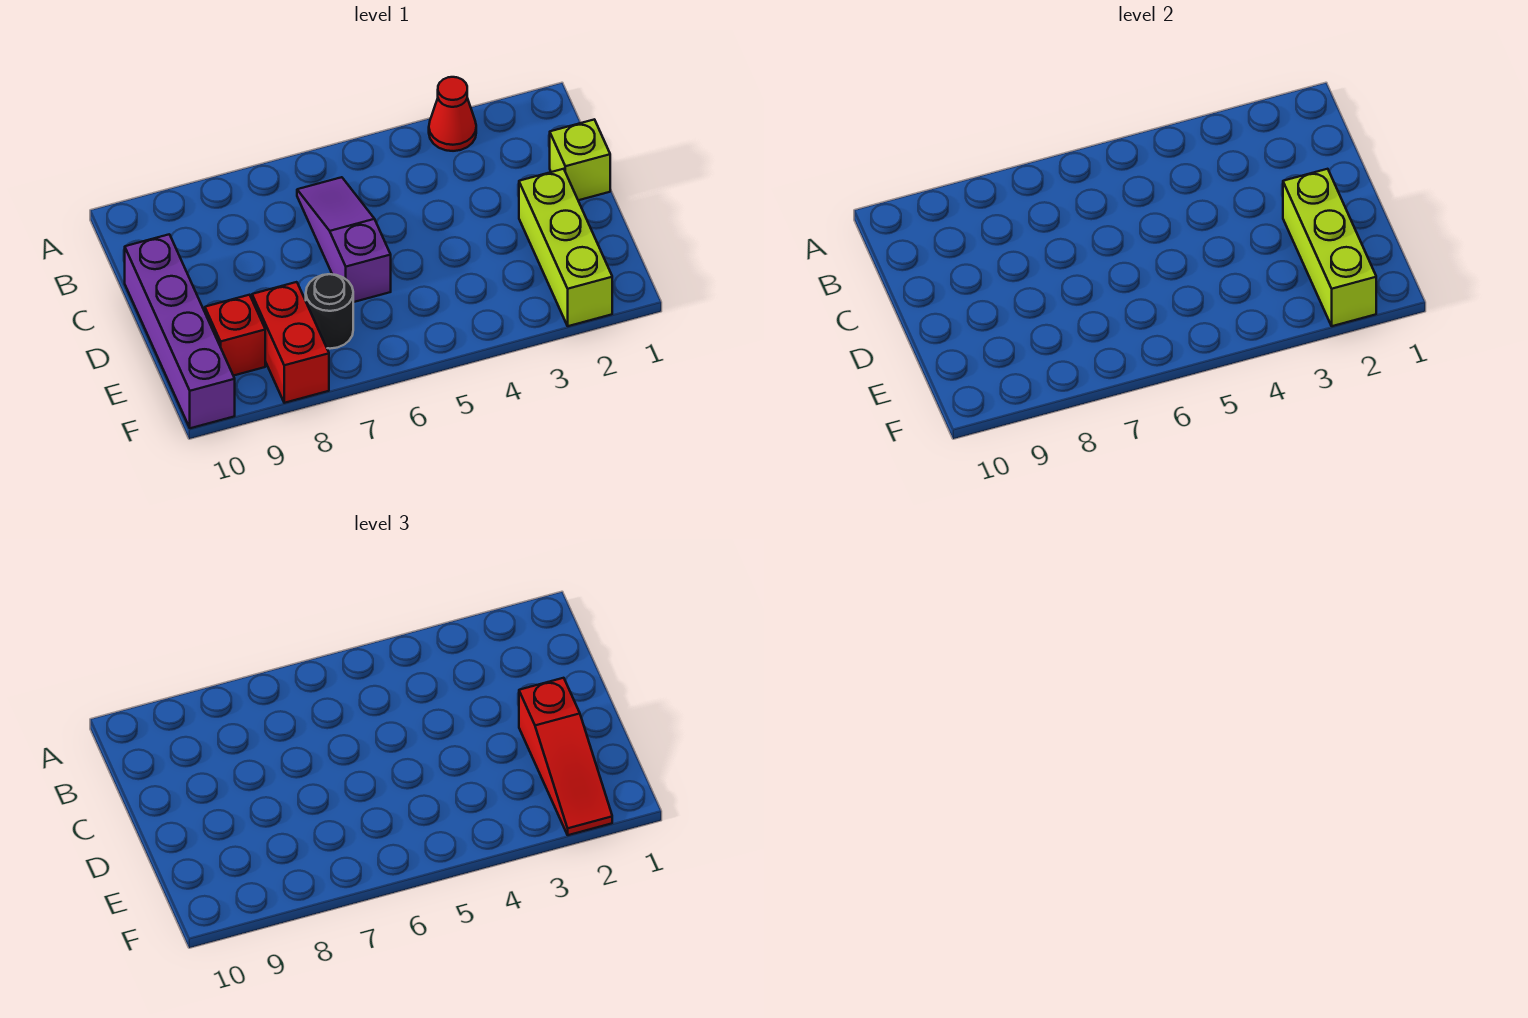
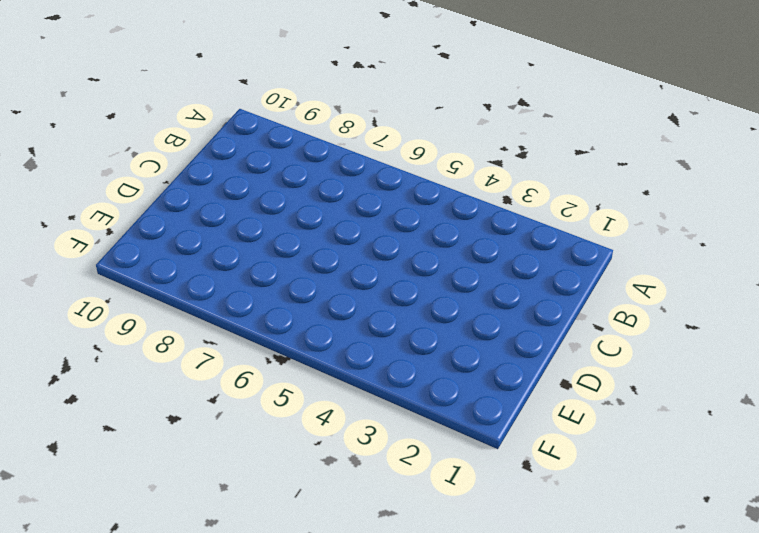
none -> red cone A3 level 1
none -> purple slope B6:D6 level 1 top D

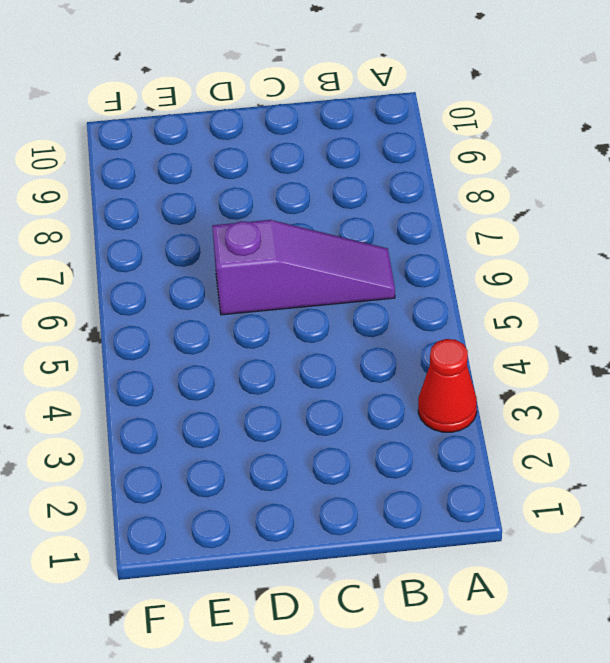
none -> lime brick C1 level 1
none -> purple brick C10:F10 level 1

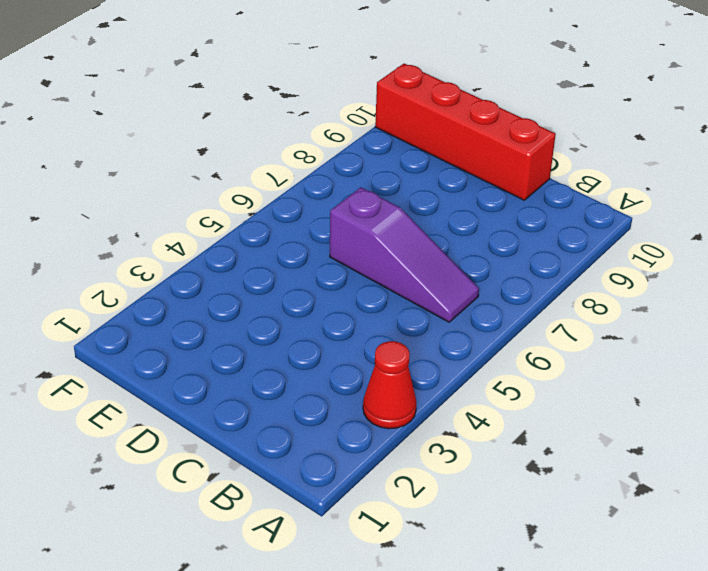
red brick C10:F10 level 1 -> purple brick C10:F10 level 1
none -> lime brick C1 level 1
none -> lime brick D2:F2 level 1

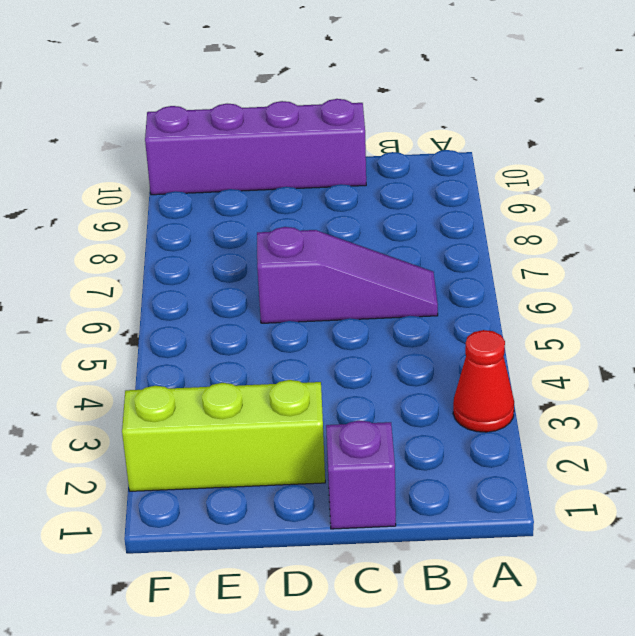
purple brick C1 level 1 -> lime brick C1 level 1
none -> black round brick E7 level 1
none -> red brick E8:F8 level 1

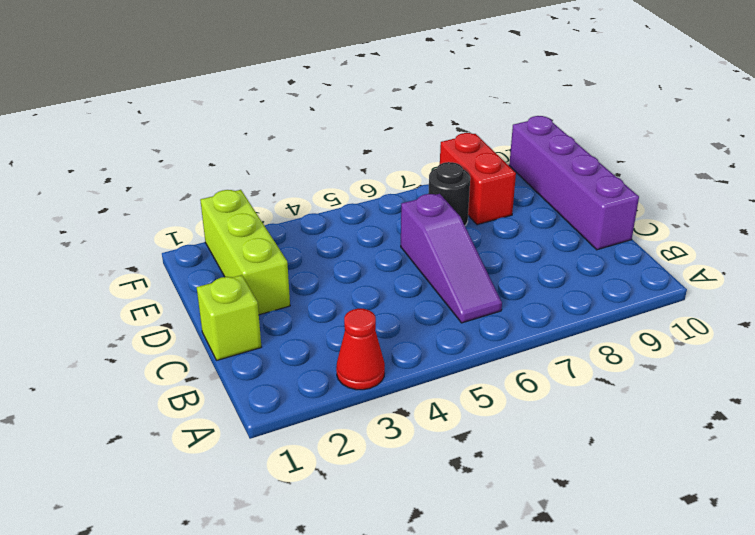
none -> red brick E9 level 1
none -> lime brick D2:F2 level 2

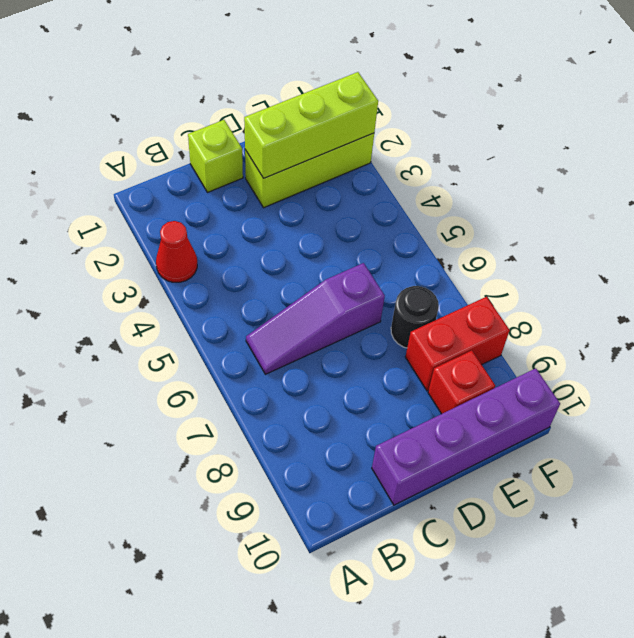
none -> red slope D2:F2 level 3 top D

